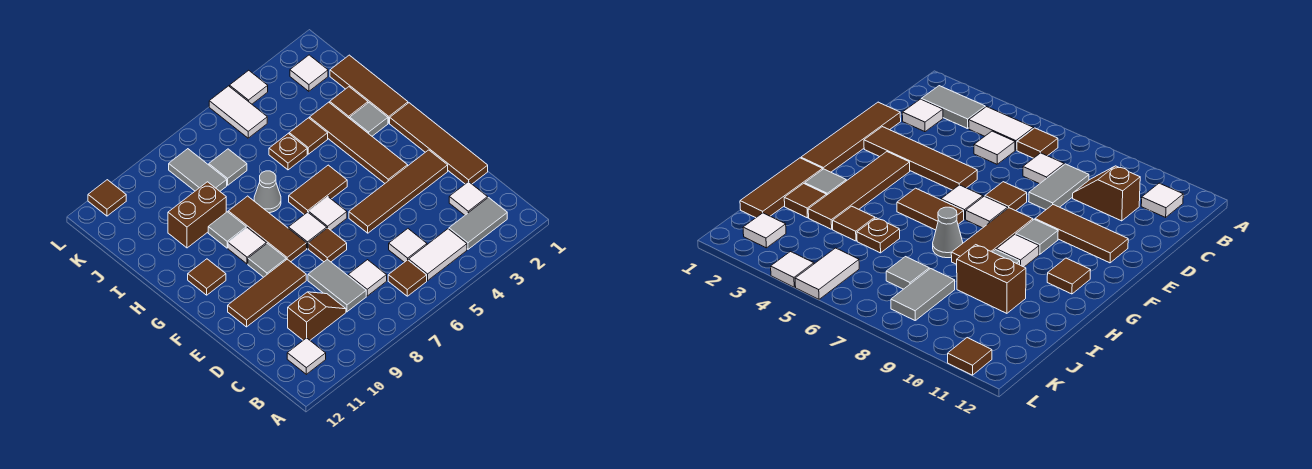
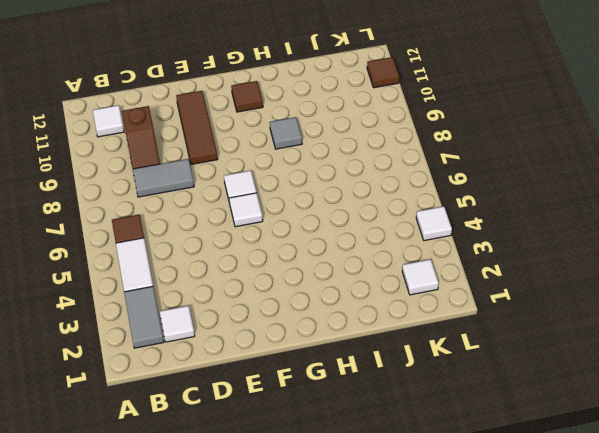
none -> white tile C5 level 1
none -> white tile C7 level 1
none -> brown tile D1:G1 level 1
none -> brown tile E2:E5 level 1

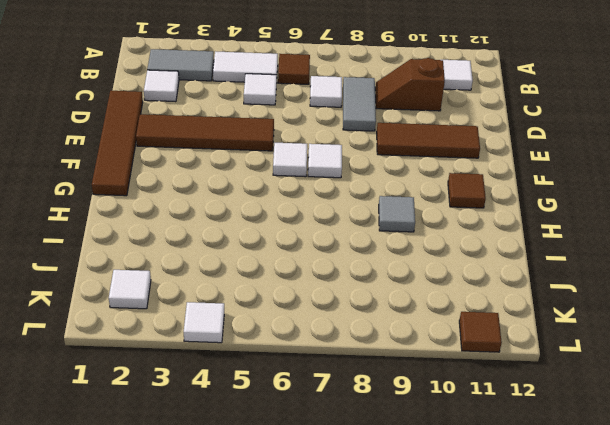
none -> brown tile E7 level 1
none -> brown tile F3:I3 level 1
none -> brown tile F8:H8 level 1
none -> grey tile F9 level 1

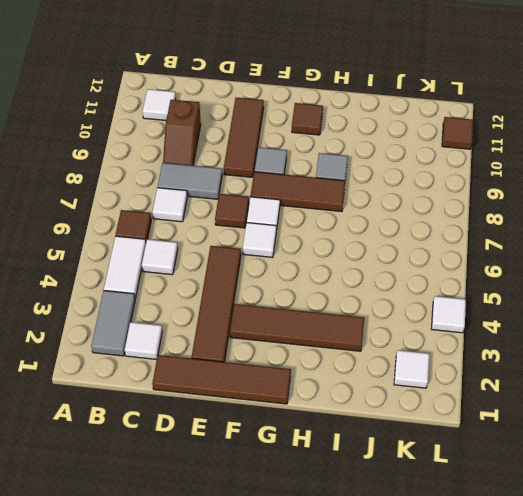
none -> brown tile G5:G6 level 1
none -> white tile G9 level 1
none -> brown tile H1:J1 level 1
none -> grey tile H2 level 1

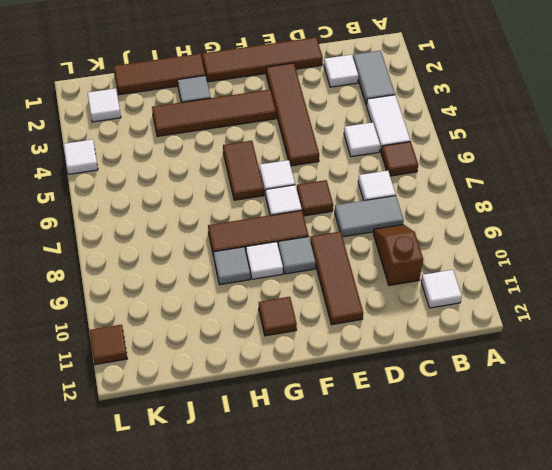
none -> grey cone H7 level 1
none -> brown tile I2 level 1
none -> brown tile I4 level 1
none -> brown plate I5 level 1

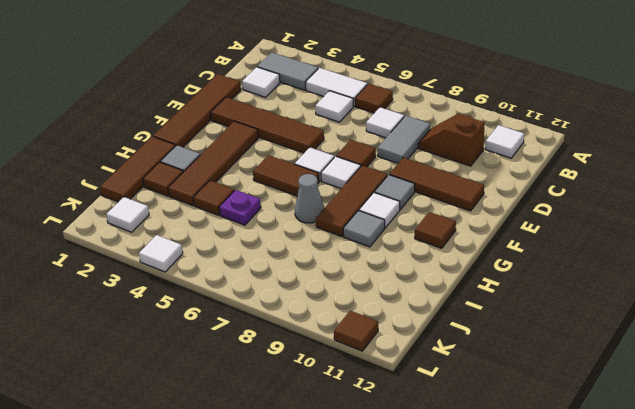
purple plate I5 level 1 -> brown plate I5 level 1
none -> brown brick I9:I10 level 1
none -> grey tile J7 level 1
none -> grey tile J8:K8 level 1
none -> white tile K5:L5 level 1

